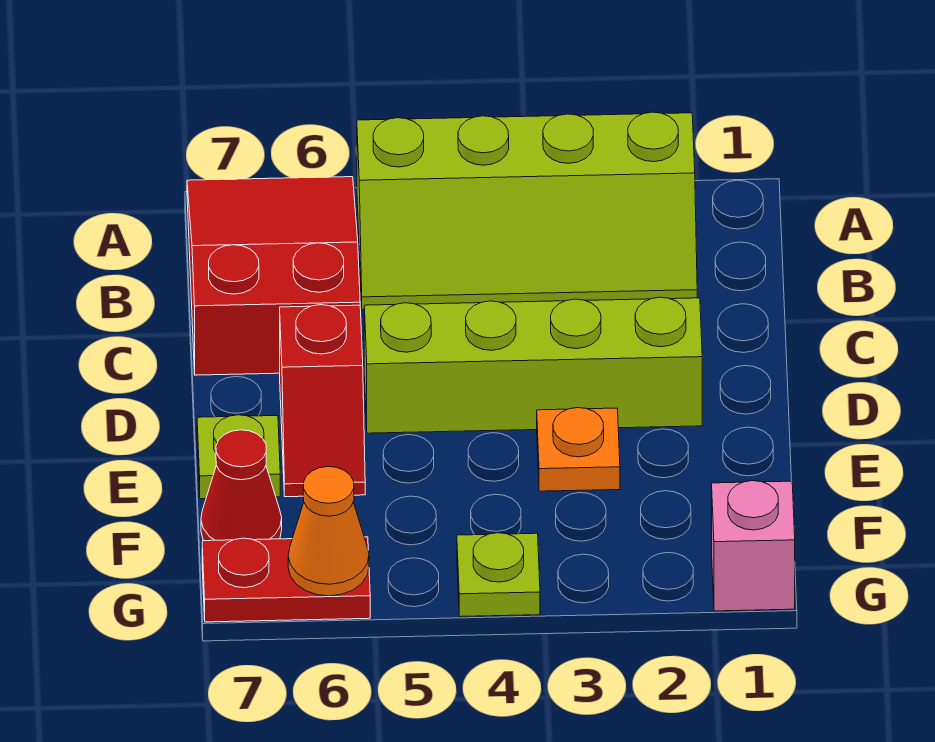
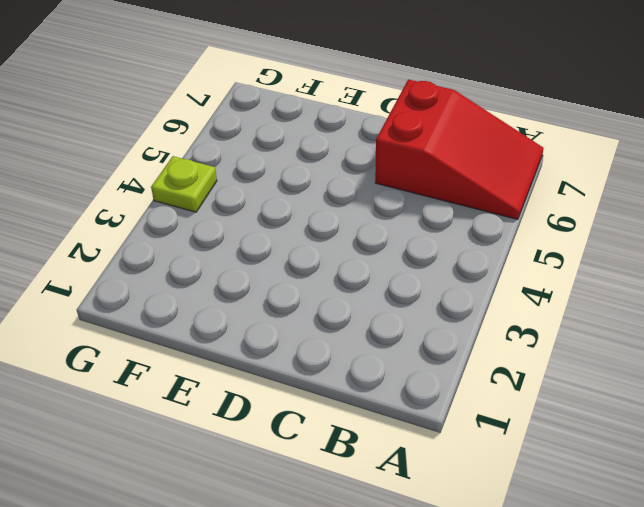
none -> lime slope A2:B5 level 1 top A
none -> lime brick D2:D5 level 1

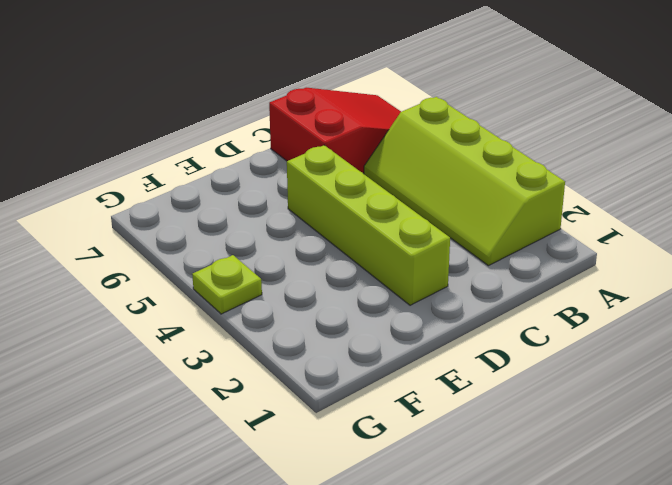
none -> red slope D6:E6 level 1 top D
none -> orange plate E3 level 1

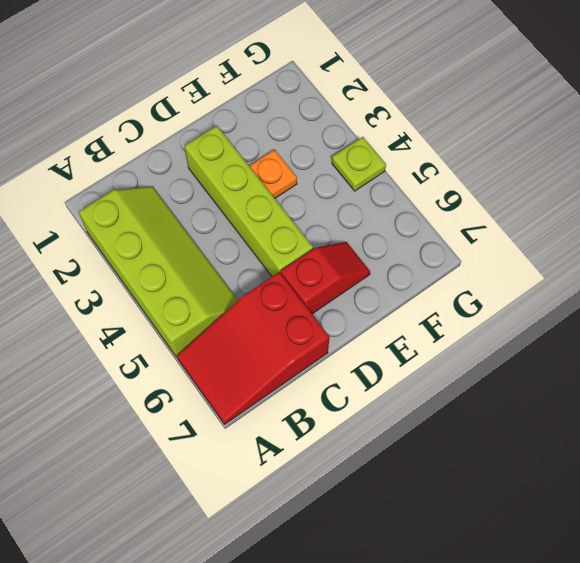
none -> lime plate E7 level 1
none -> red cone F7 level 1

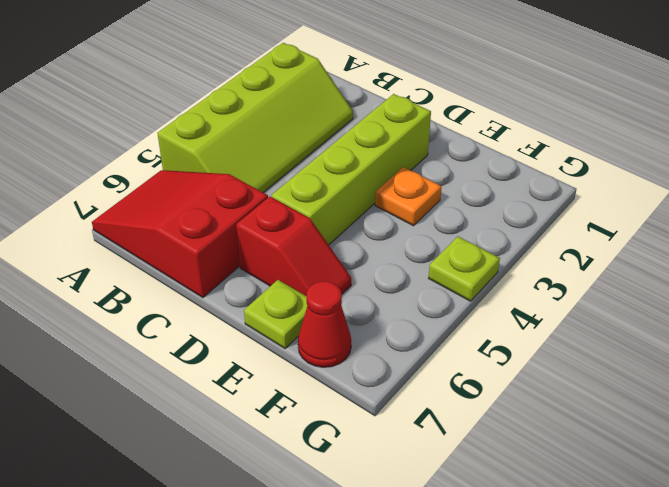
none -> pink brick G1 level 1
none -> red plate G6:G7 level 1

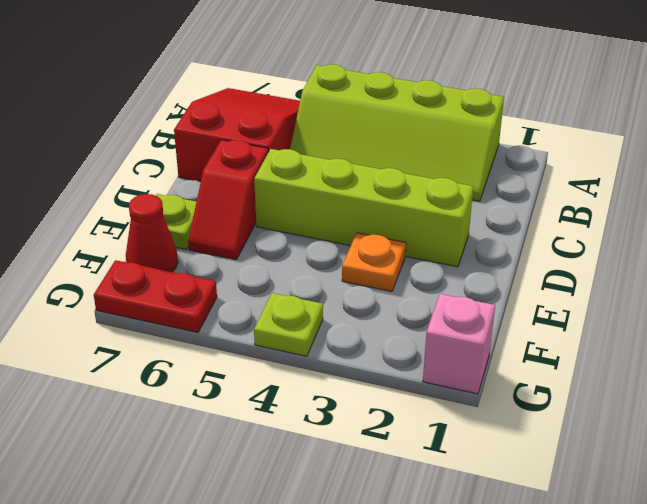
none -> orange cone G6 level 2

